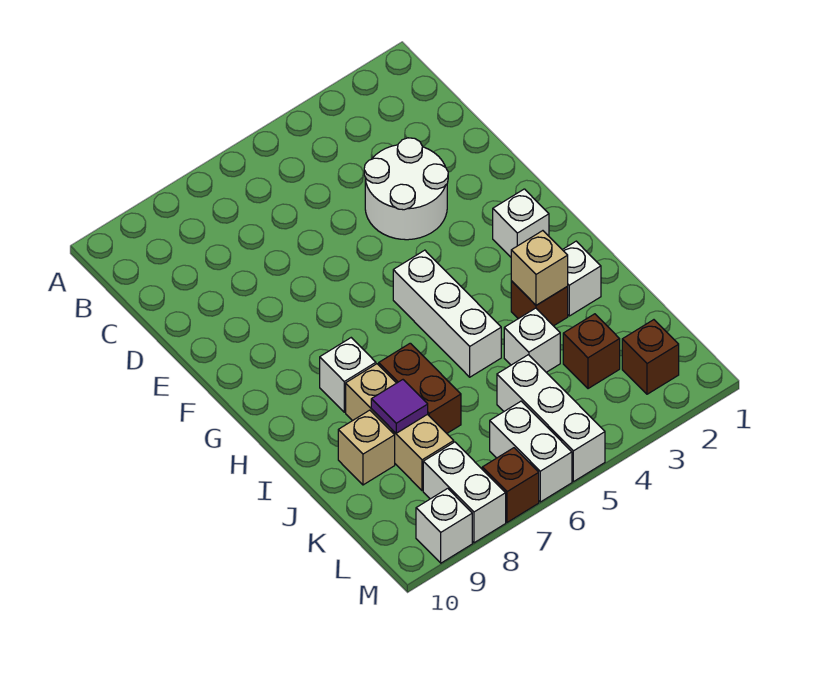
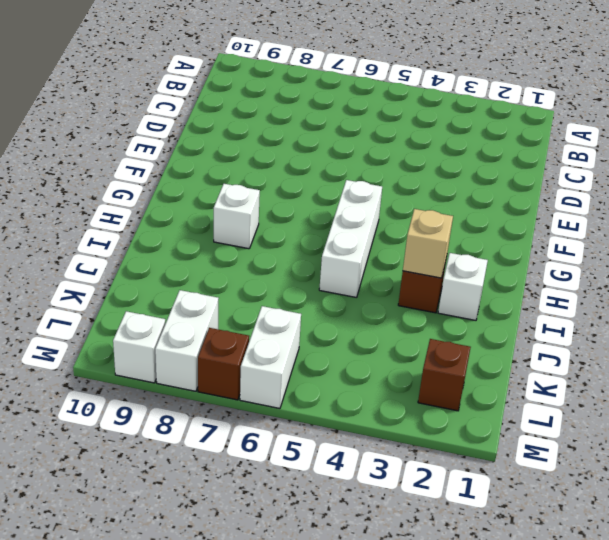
none -> white round brick D3:E4 level 1
none -> white brick G2 level 1
none -> brown brick I7:J7 level 1

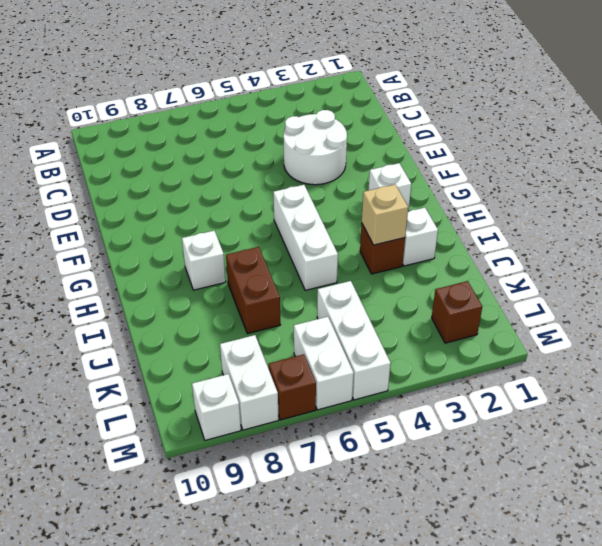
none -> tan brick I8:K8 level 1
none -> white brick J4 level 1
none -> tan brick J9 level 1

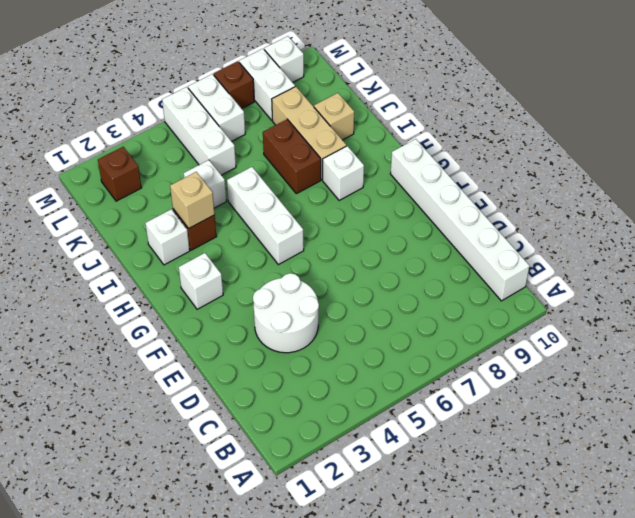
white brick B10:G10 level 1 -> none
none -> brown brick K3 level 1
none -> purple tile J8 level 2

